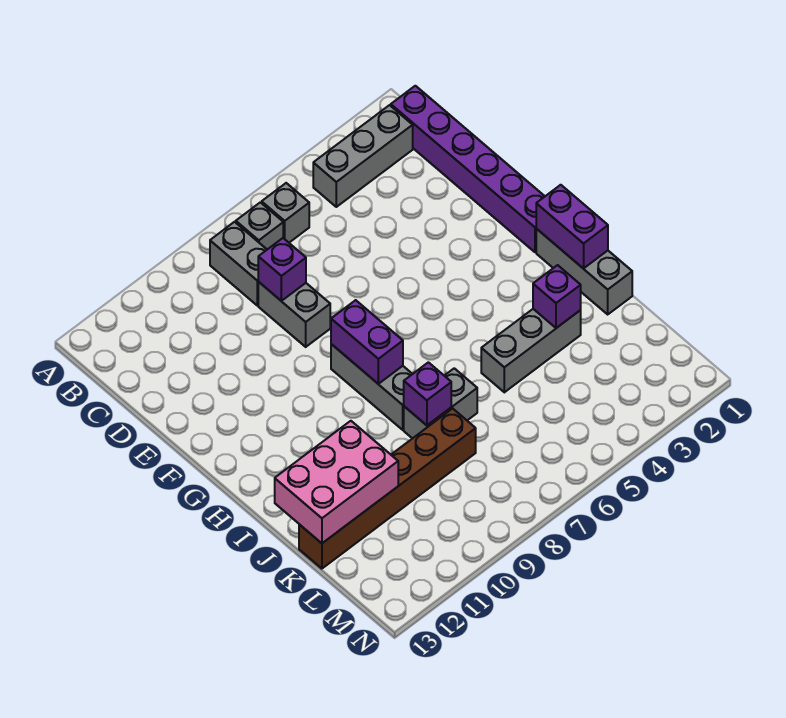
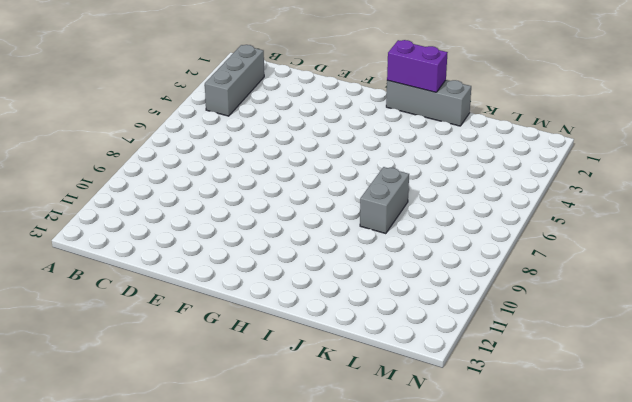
none -> purple brick B1:G1 level 1
none -> grey brick B6 level 1
none -> grey brick B7 level 1

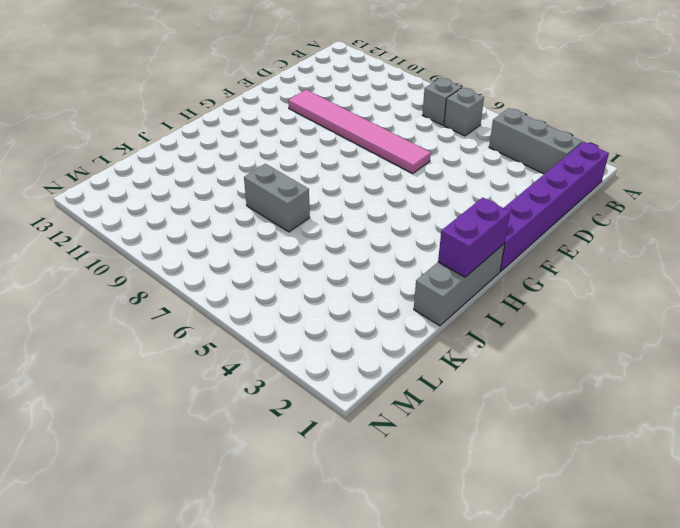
pink tile E6:E11 level 1 -> grey brick D8:E8 level 1
none -> grey brick B8:C8 level 1
none -> grey brick G8:I8 level 1
none -> grey brick J3:J5 level 1

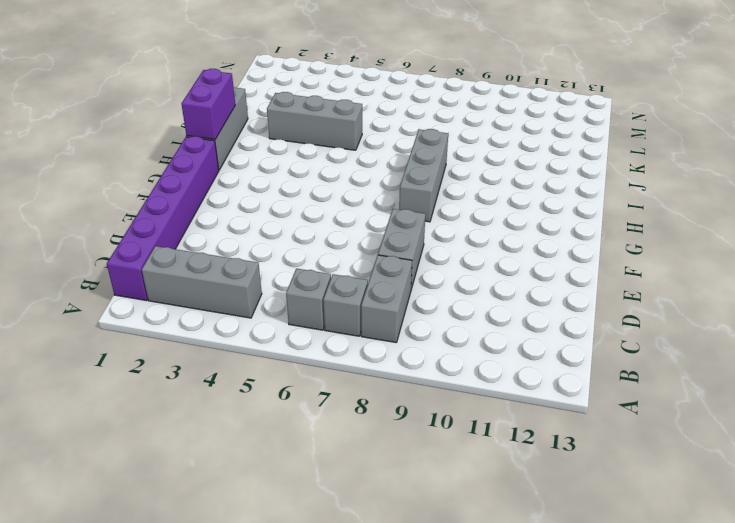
none -> grey brick J7:J8 level 1
none -> brown brick K8:K13 level 1
none -> purple brick D8 level 2

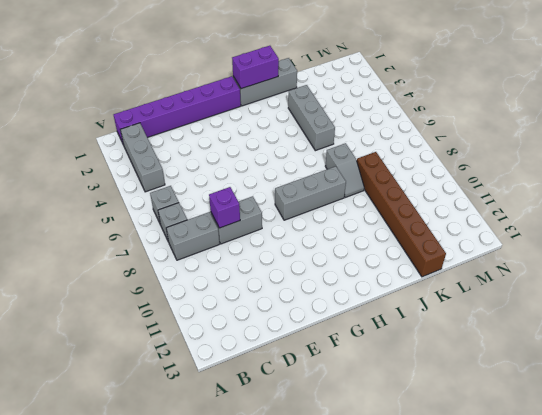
grey slope J7:J8 level 1 top 7 -> grey brick J7:J8 level 1
none -> purple brick G8:H8 level 2
none -> purple brick J3 level 2
none -> purple brick J8 level 2

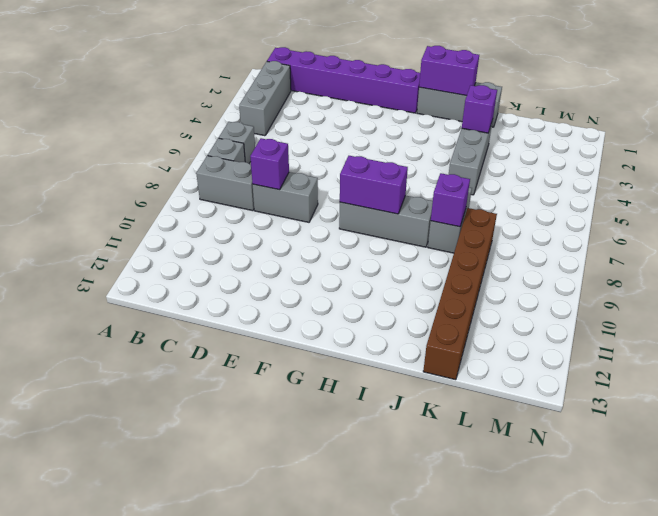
none -> pink brick J11:K13 level 2

